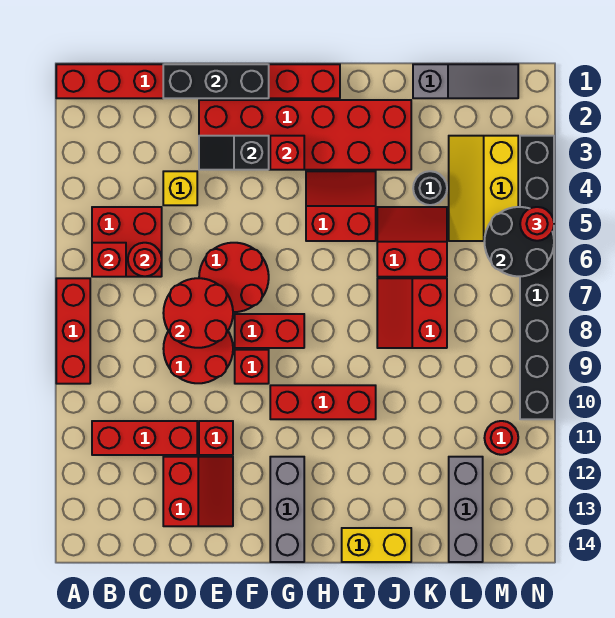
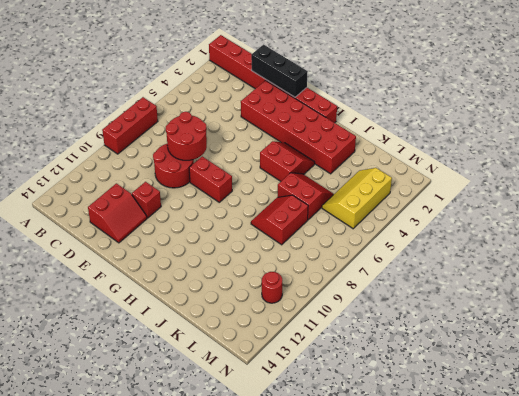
none -> red brick B5:C6 level 1
none -> red brick B11:D11 level 1
none -> yellow brick D4 level 1
none -> red round brick E6:F7 level 1

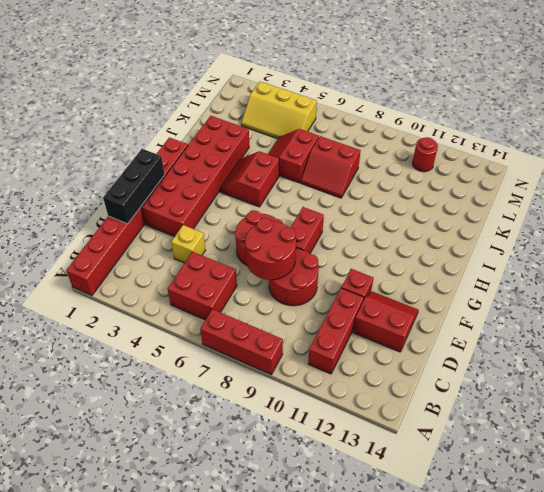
none -> red brick F9 level 1
none -> red brick G10:I10 level 1
none -> grey brick G12:G14 level 1
none -> yellow brick I14:J14 level 1

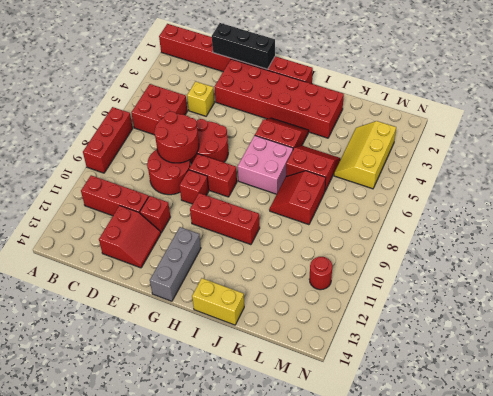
pink brick H6:I7 level 1 -> none
none -> grey slope K1:M1 level 1 top K
none -> black round brick K4 level 1
none -> grey brick L12:L14 level 1
none -> black brick N3:N10 level 1

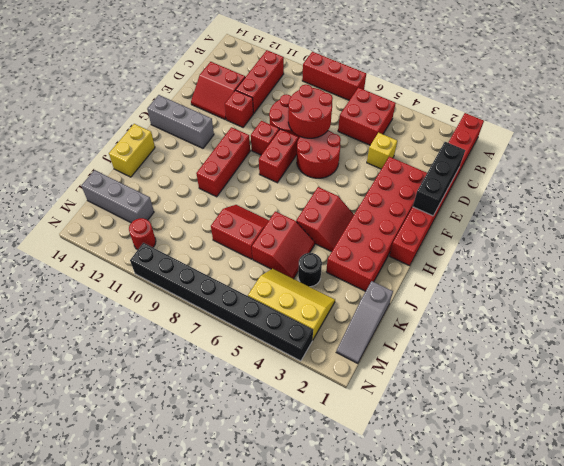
none -> red brick B6 level 2
none -> red round brick C6 level 2
none -> black slope E3:F3 level 2 top F
none -> red brick G3 level 2

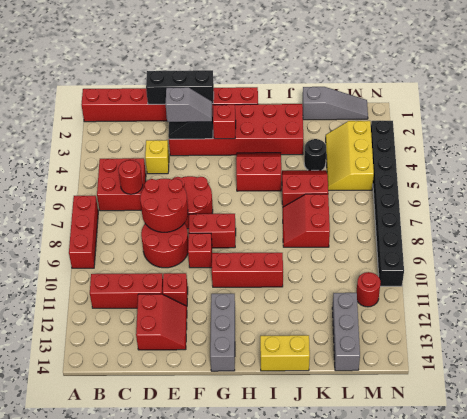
grey slope E3:F3 level 3 top E -> none
none -> red brick B6 level 2
none -> black round brick M5:N6 level 2
none -> red round brick N5 level 3

